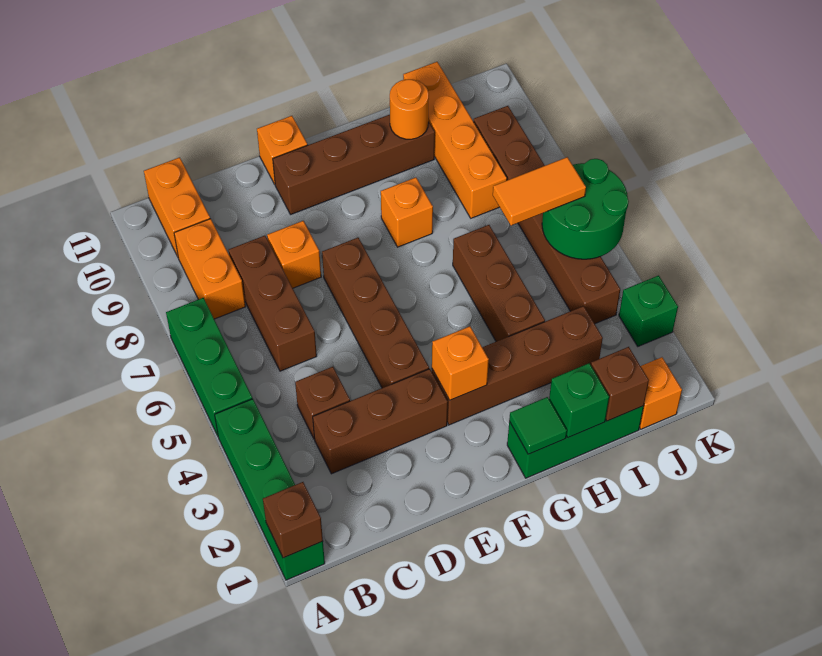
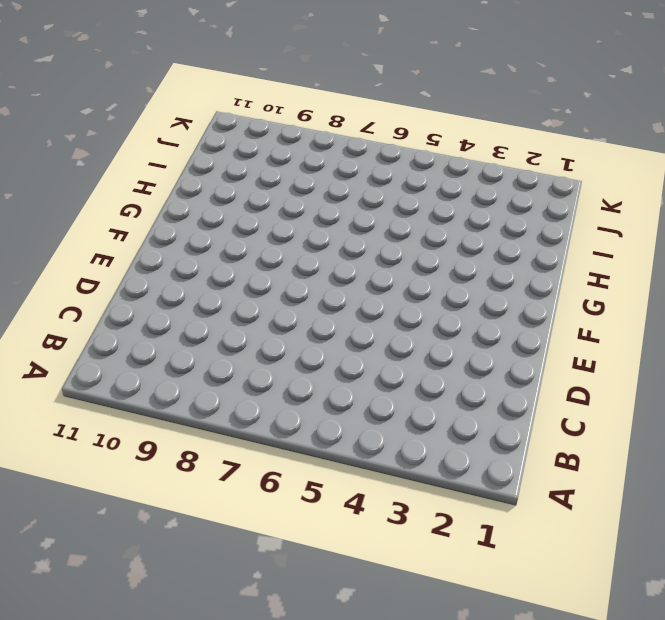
none -> green brick A1:A4 level 1
none -> green brick A5:A7 level 1
none -> orange brick B8:B9 level 1

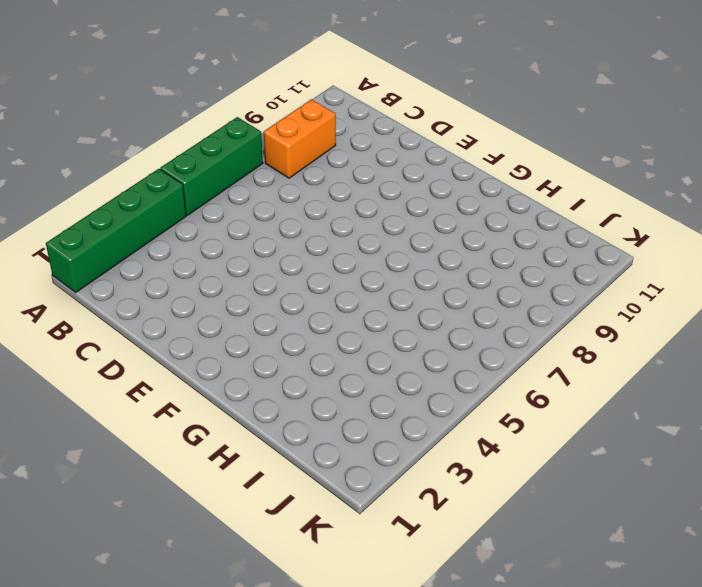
none -> orange brick B10:B11 level 1
none -> brown brick C3:E3 level 1
none -> brown brick C4 level 1

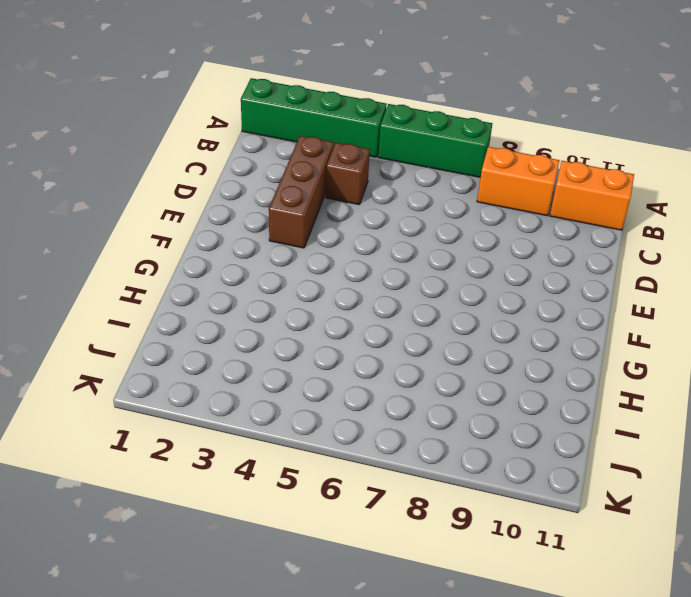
none -> brown brick C6:C8 level 1
none -> orange brick D8 level 1
none -> brown brick E4:E7 level 1

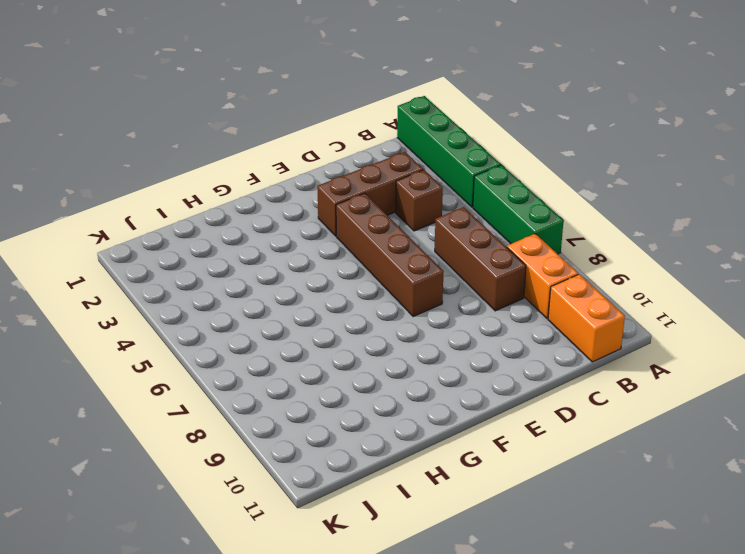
none -> orange brick D8 level 1
none -> brown brick E10:H10 level 1
none -> orange brick E11 level 1

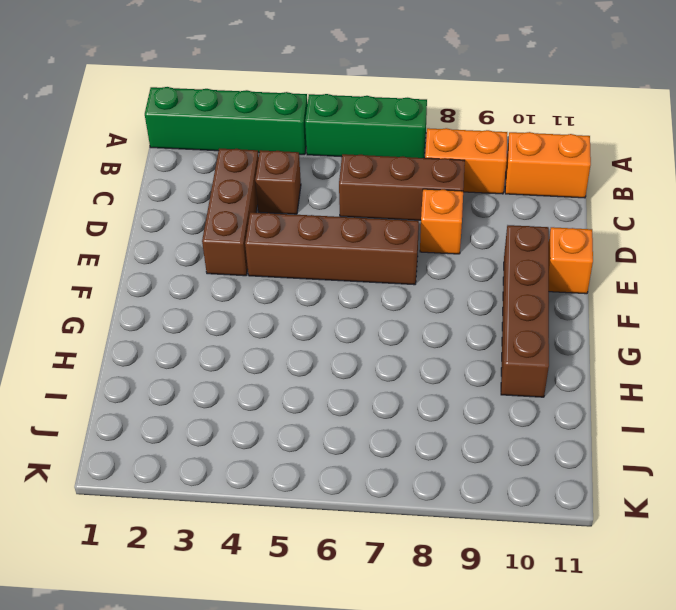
none -> brown brick F3:I3 level 1
none -> green brick G1:I1 level 1
none -> orange brick G8 level 1

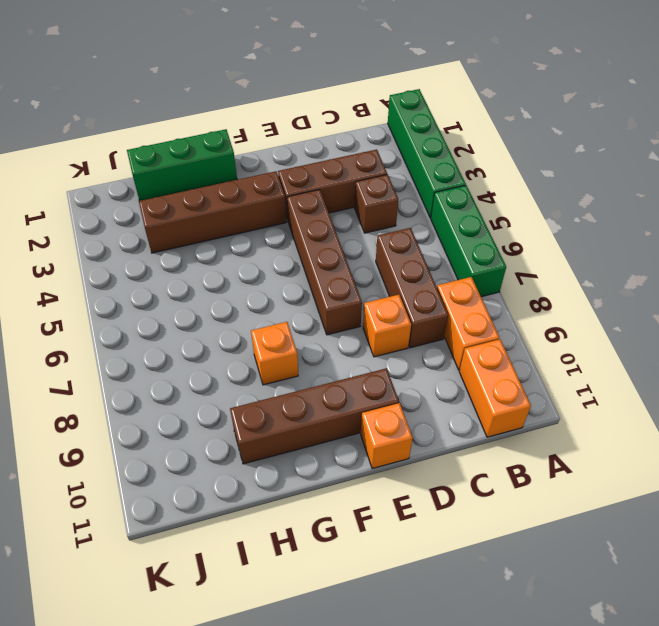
none -> brown brick H4:H6 level 1
none -> orange brick I8:I11 level 1
none -> orange brick J1 level 1

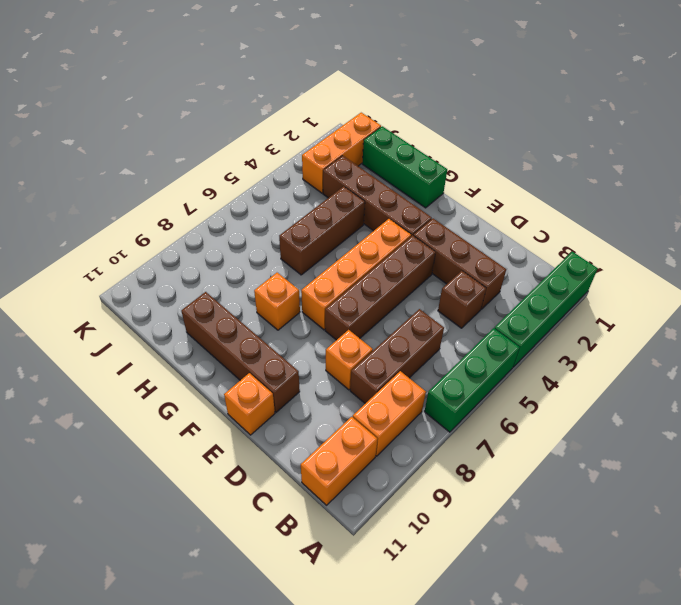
orange brick F4:F7 level 1 -> orange brick I8:I11 level 1
orange brick J1:J3 level 1 -> orange brick J1 level 1
none -> brown brick J4:J9 level 1
none -> green brick K3 level 1
none -> brown brick A1 level 2

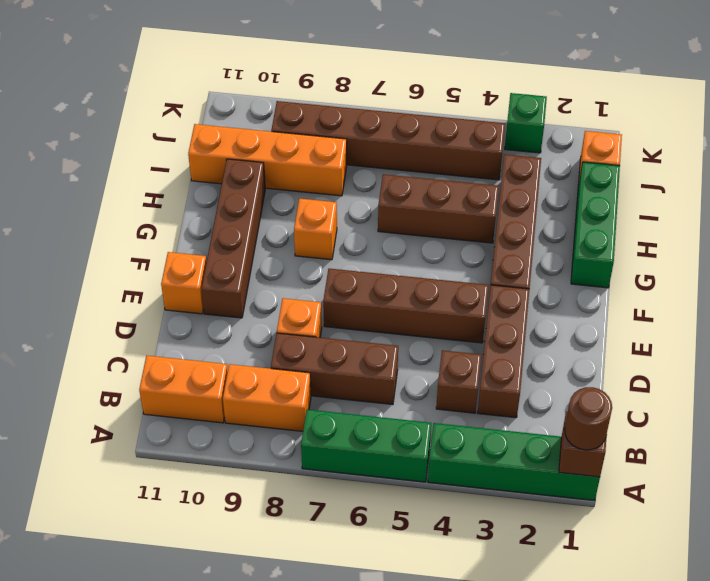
brown round brick A1 level 3 -> none
none -> orange brick F3 level 2
none -> green tile G1 level 2
none -> green brick H1 level 2

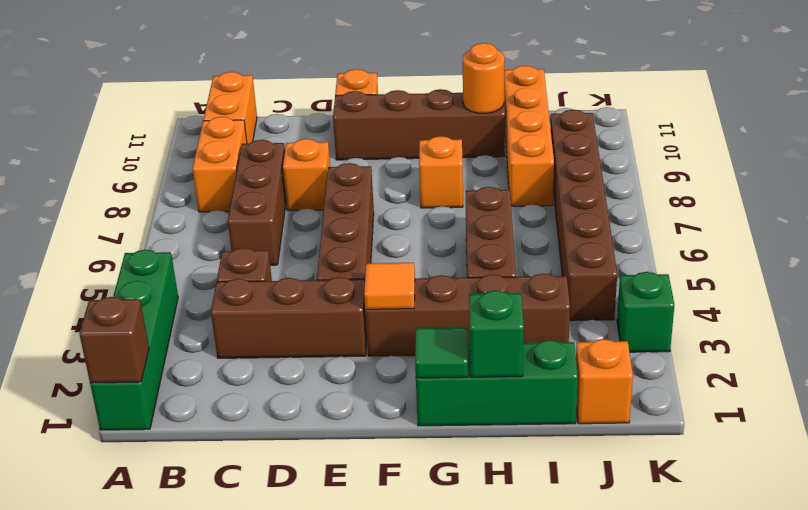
orange tile F3 level 2 -> orange brick F3 level 2
none -> green brick A5:A7 level 1
none -> brown brick I1 level 2
none -> green round brick J5:K6 level 2

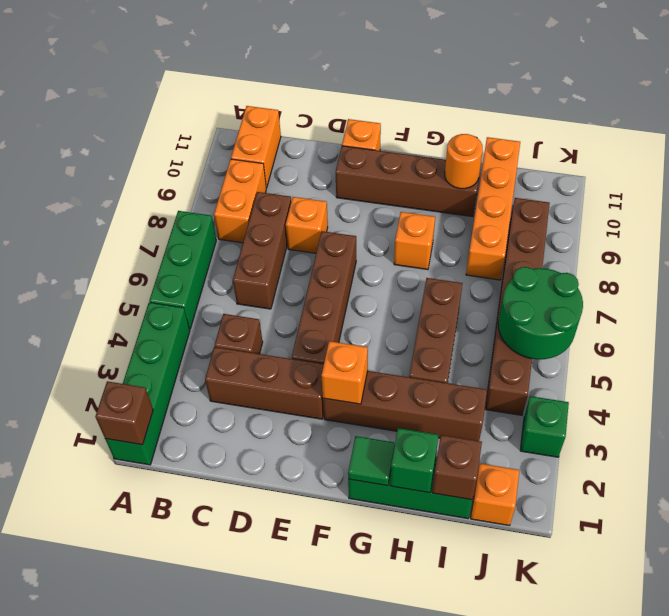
none -> orange tile I6:J6 level 3

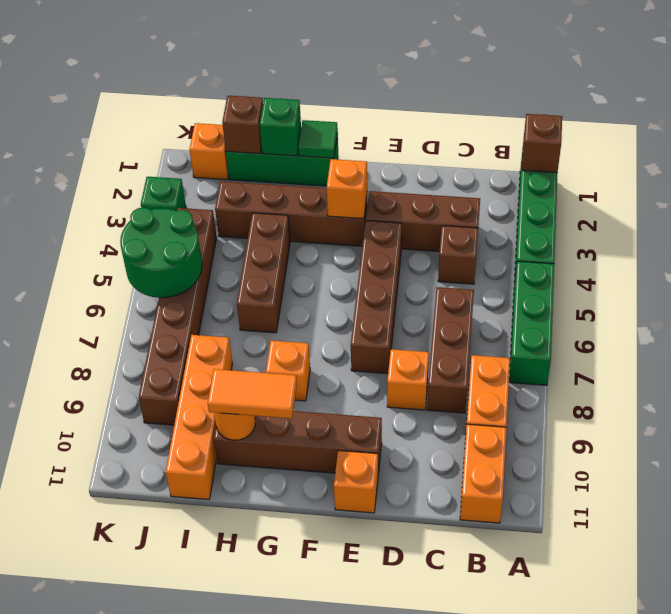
orange tile G10:H10 level 3 -> orange tile I6:J6 level 3

